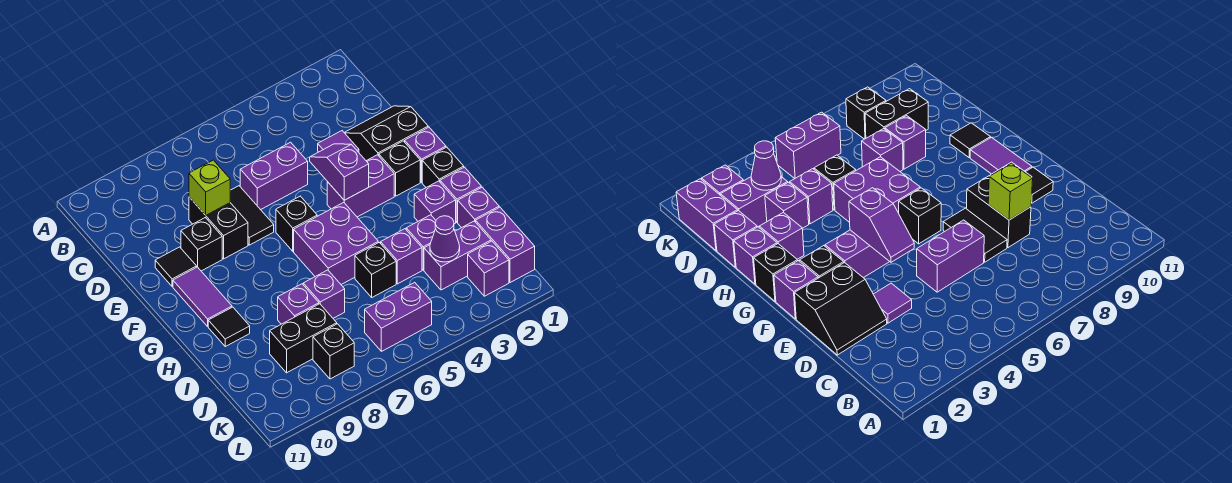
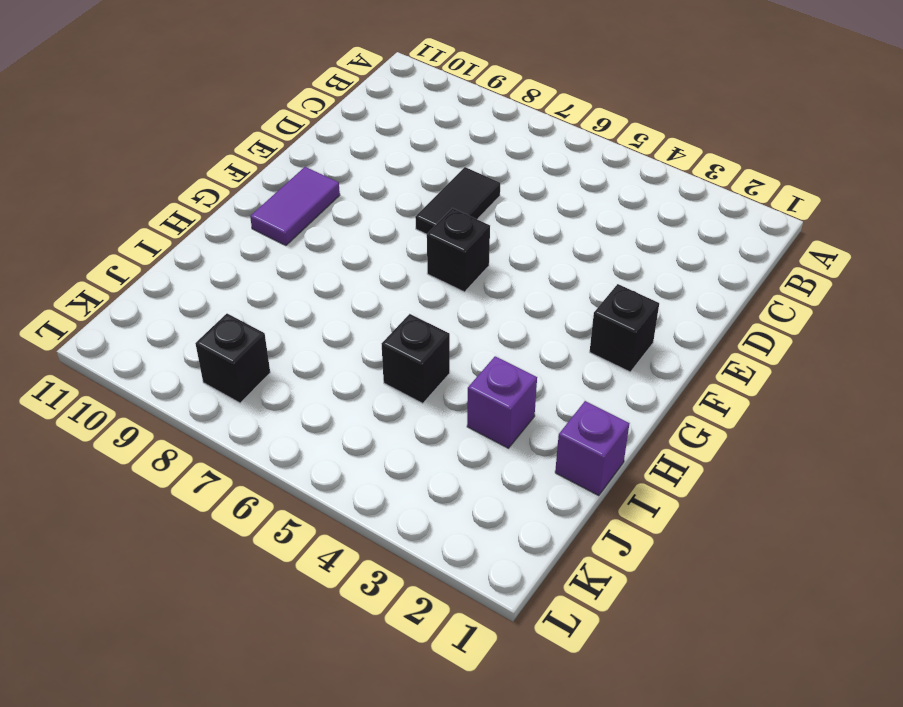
none -> black slope D1:E2 level 1 top E
none -> purple tile D3 level 1
none -> purple brick D5:D6 level 1
none -> black brick D8:E8 level 1

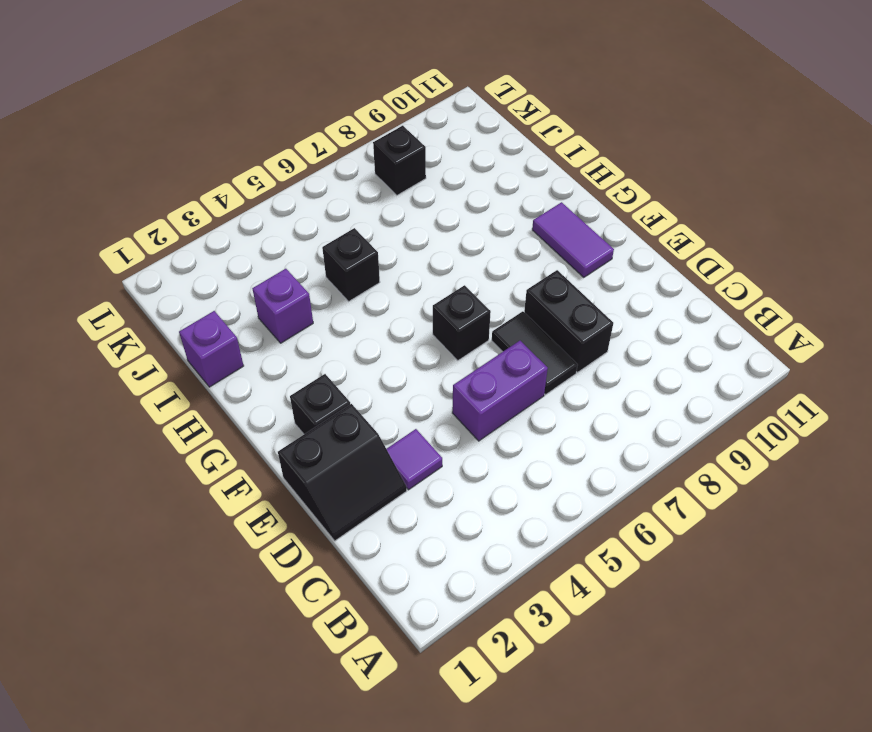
none -> black brick E9 level 1
none -> black tile E10 level 1
none -> purple brick F1 level 1
none -> purple brick F3:F4 level 1

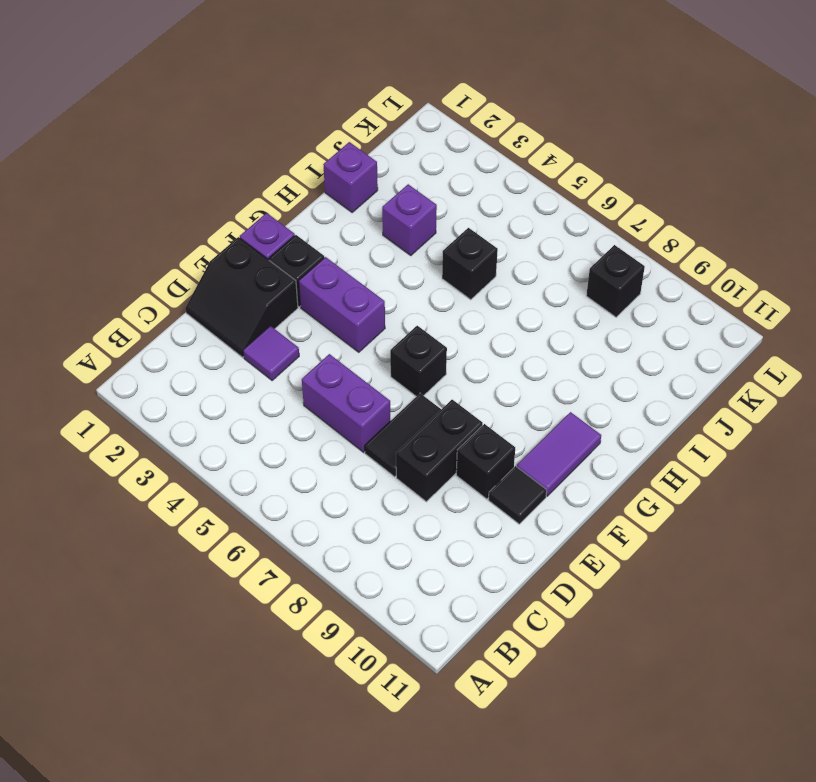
none -> black brick G1 level 1
none -> purple brick G5:H6 level 1
none -> purple brick H1 level 1
none -> purple brick H2 level 1

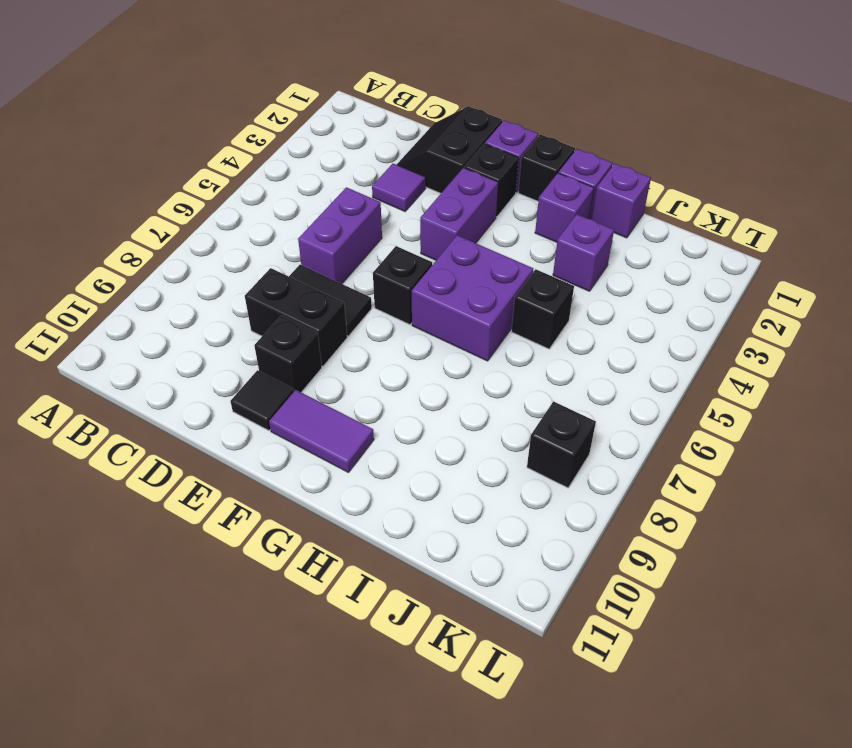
none -> black tile H10 level 1
none -> purple brick I4 level 1
none -> purple brick I7 level 1
none -> purple brick I8 level 1

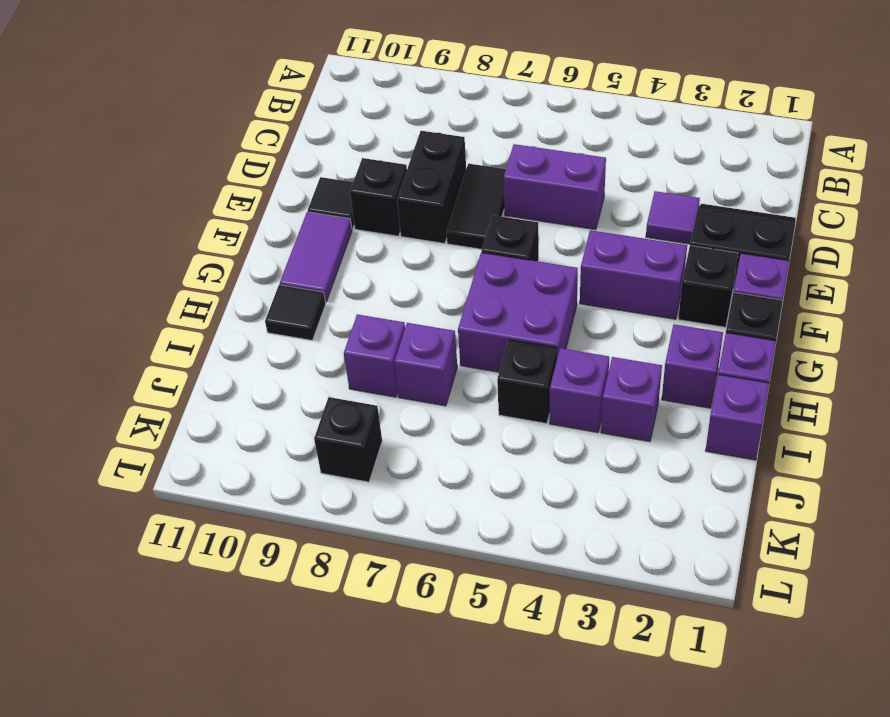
none -> purple brick J1:K1 level 1
none -> purple brick J2:J3 level 1
none -> black brick J8:J9 level 1
none -> purple brick K2 level 1

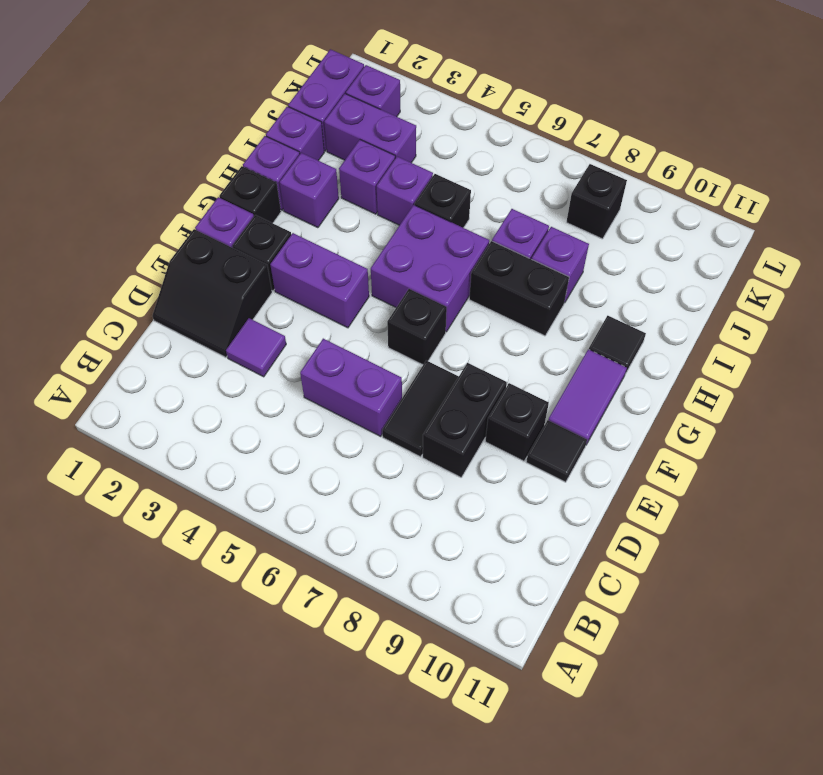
black brick H7:H8 level 1 -> black brick J8:J9 level 1
none -> purple brick K5:K6 level 1
none -> lime brick D8 level 2
none -> purple slope E4:F4 level 2 top F
none -> purple cone J3 level 2

